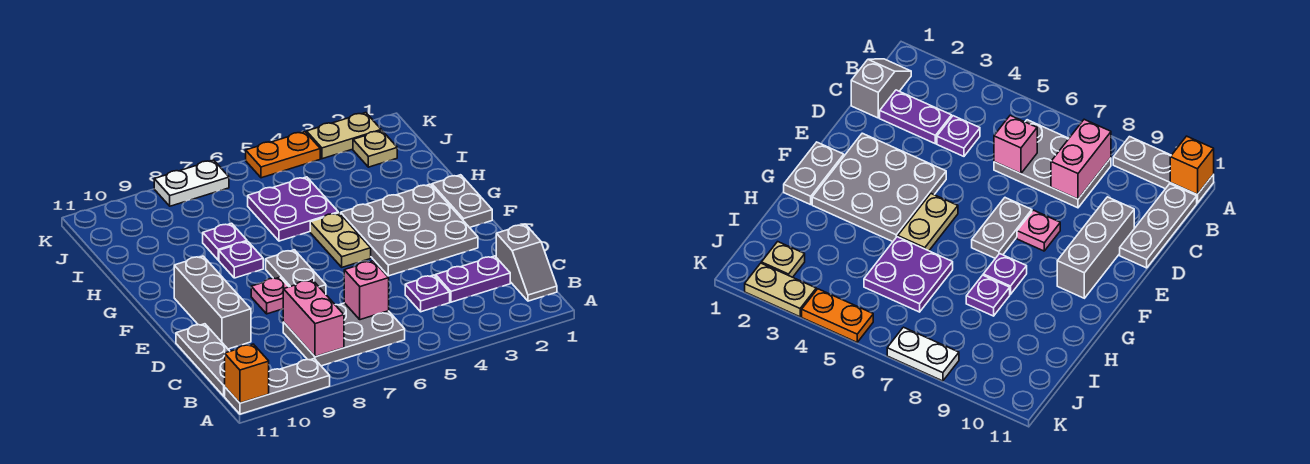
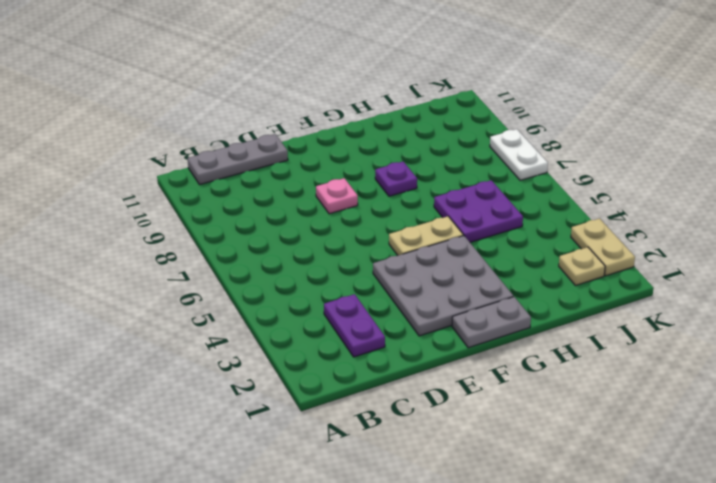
none -> grey plate A9:A11 level 1
none -> grey slope B1:C1 level 1 top C
none -> grey plate B6:C8 level 1

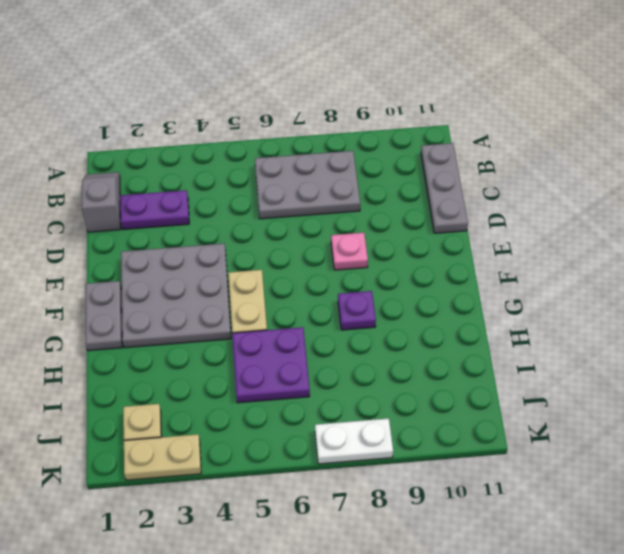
none -> grey plate A9:A11 level 1
none -> purple plate C4 level 1
none -> grey brick D10:F10 level 1

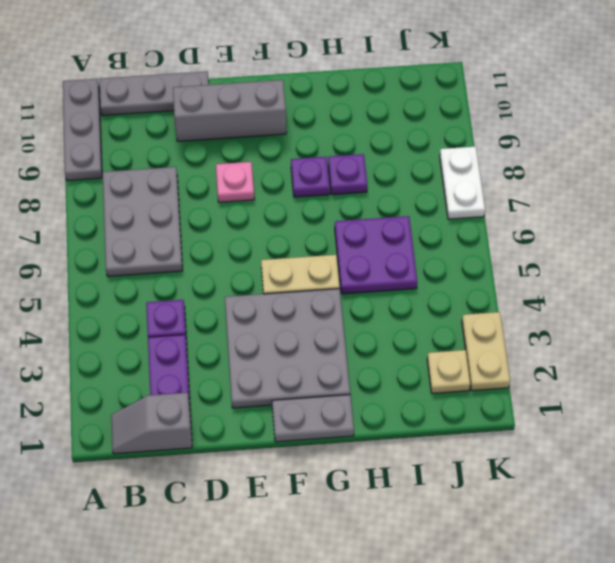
none -> grey plate E7:F7 level 1
none -> orange plate K4:K5 level 1
none -> orange brick A11 level 2

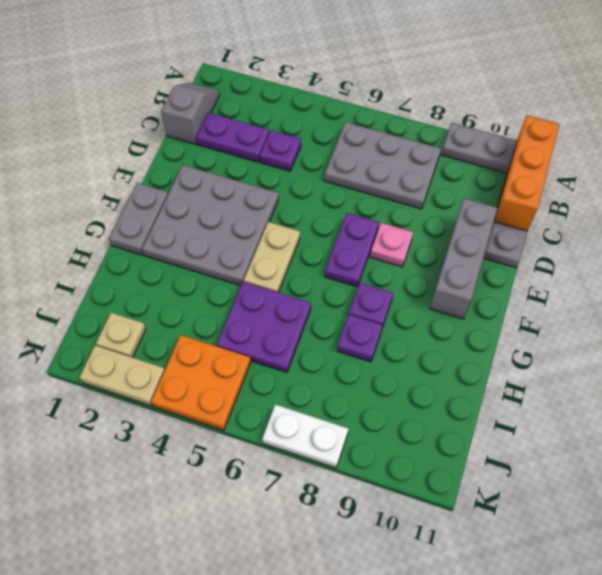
orange brick A11:C11 level 2 -> orange brick A11 level 2
purple plate E7:F7 level 1 -> grey plate E7:F7 level 1
orange plate J4:K5 level 1 -> orange plate K4:K5 level 1
none -> pink brick B8:C8 level 2
none -> pink brick C6 level 2

